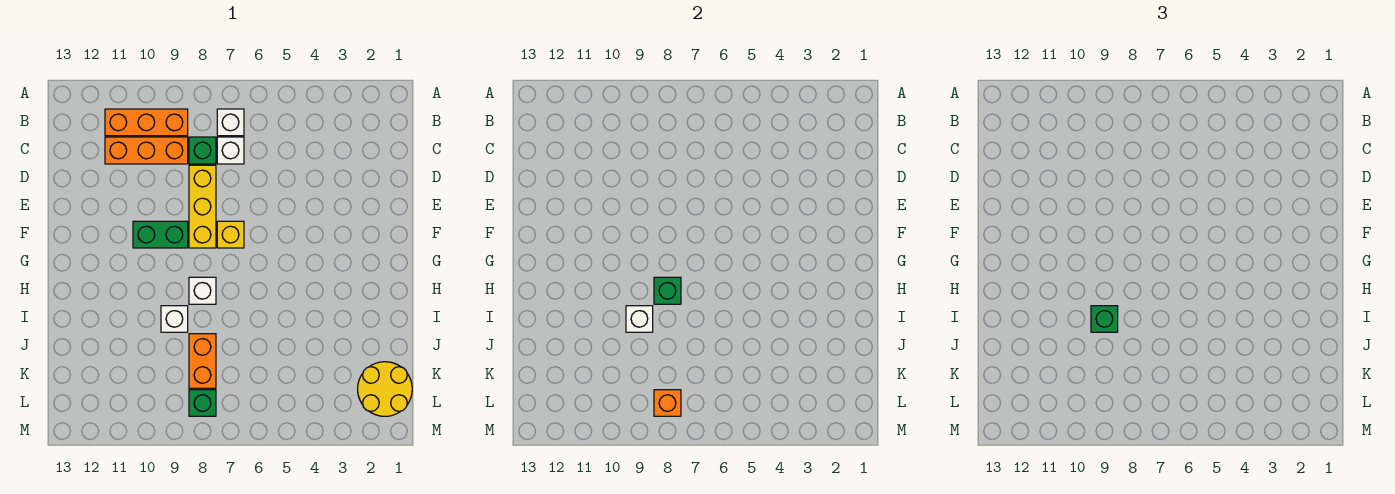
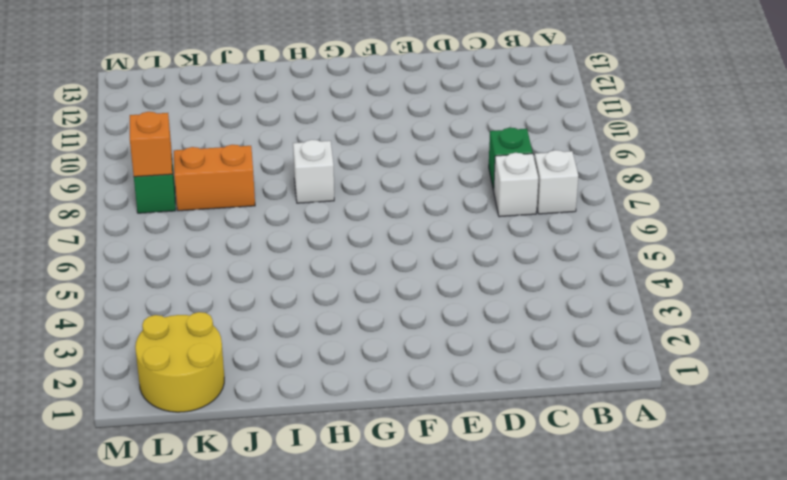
none -> orange brick B9:B11 level 1
none -> orange brick C9:C11 level 1
none -> yellow brick D8:F8 level 1

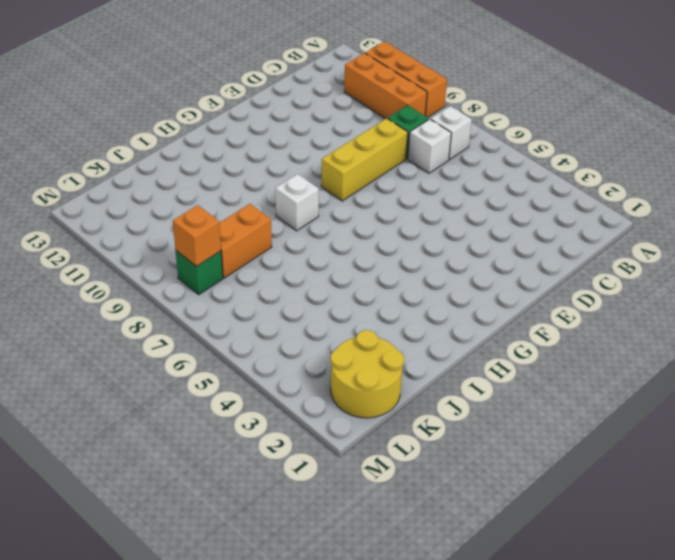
orange brick A9:A11 level 1 -> orange brick C9:C11 level 1
none -> yellow brick F7 level 1
none -> green brick F9:F10 level 1
none -> white brick I9 level 1

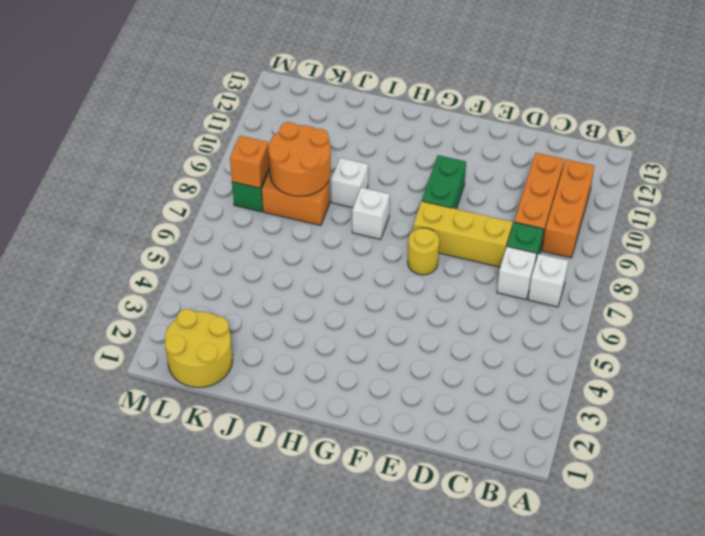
yellow round brick F7 level 1 -> yellow brick F7 level 1
orange round brick J8:K9 level 2 -> none
none -> green brick H8 level 2
none -> white brick I9 level 2
none -> green brick I9 level 3

